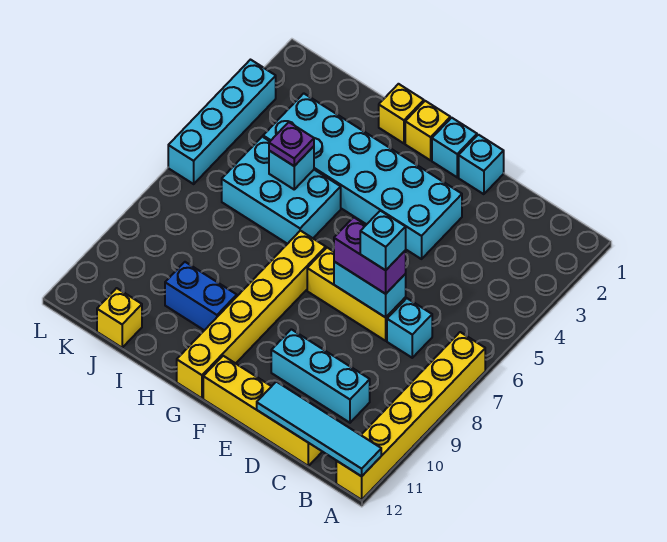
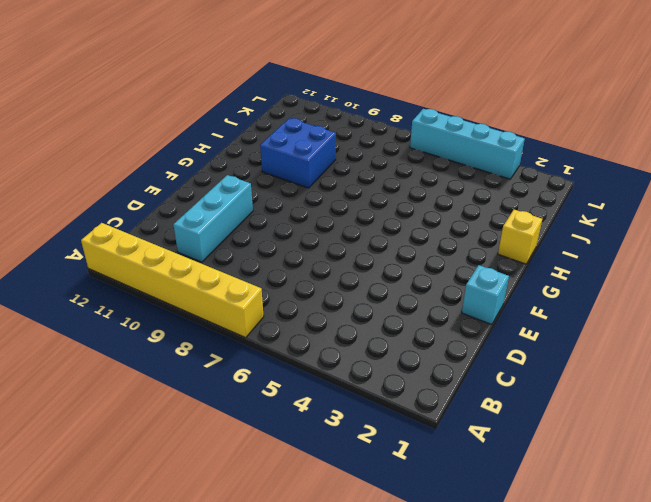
blue brick H9:I10 level 1 -> blue brick H10:I10 level 1
none -> cyan brick C7 level 1
none -> yellow brick C12:F12 level 1
none -> yellow brick D7:F7 level 1

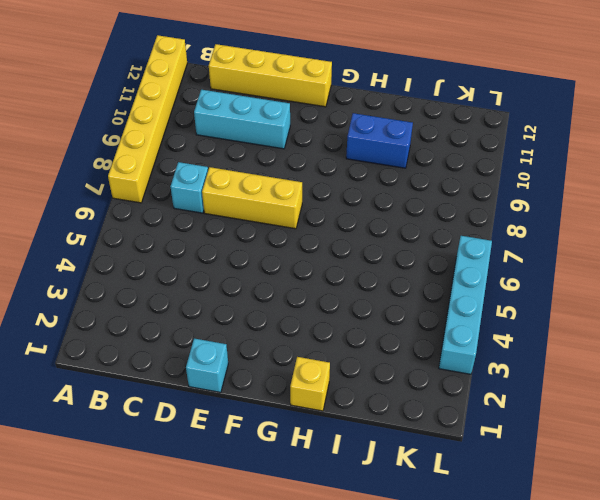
none -> cyan brick E3:J4 level 1
none -> cyan brick F1 level 1
none -> yellow brick G1 level 1

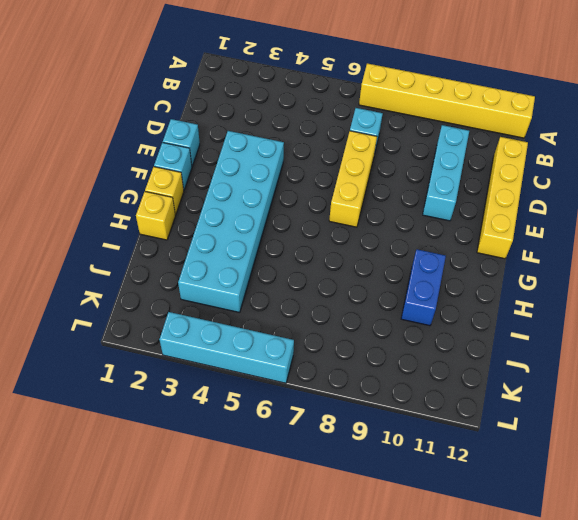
none -> yellow brick G7:G12 level 1
none -> cyan brick H5:J6 level 1
none -> yellow brick J12 level 1

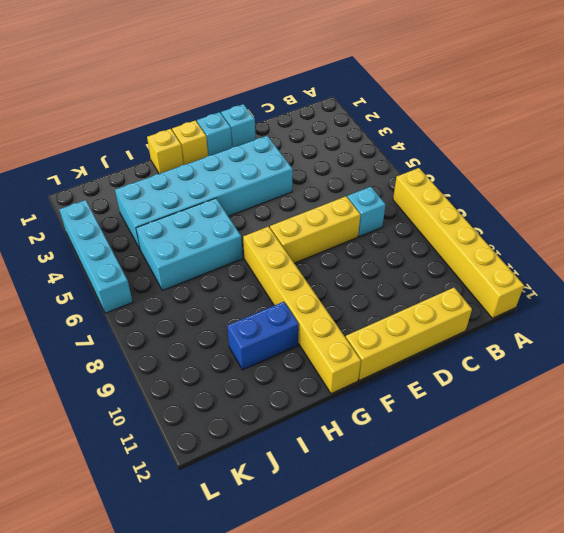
none -> cyan brick C10:E10 level 1
none -> yellow brick J12 level 1
none -> cyan tile A12:D12 level 2

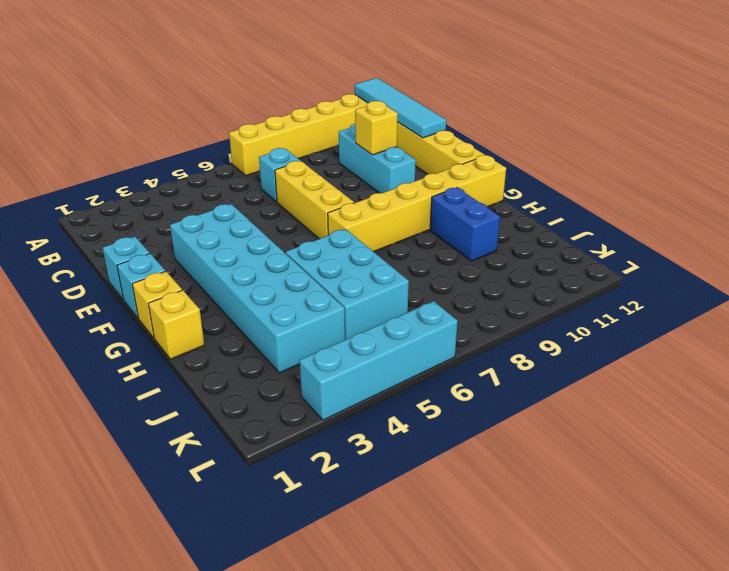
yellow brick D10 level 2 -> yellow brick J12 level 1
none -> cyan brick D7:E7 level 2
none -> cyan brick I5 level 2
none -> purple brick D7:E7 level 3

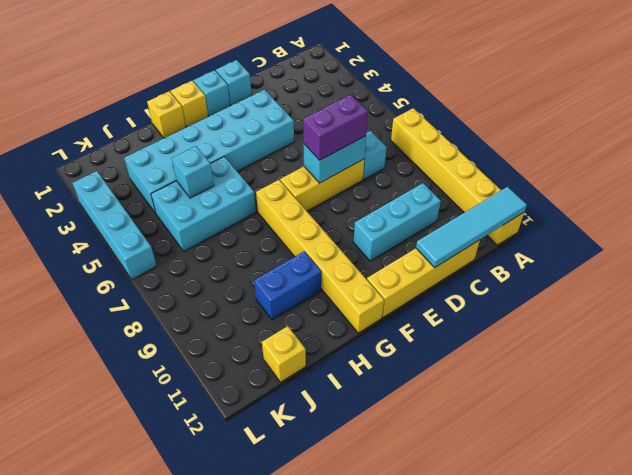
none -> purple plate I5 level 3
none -> cyan brick D7 level 4

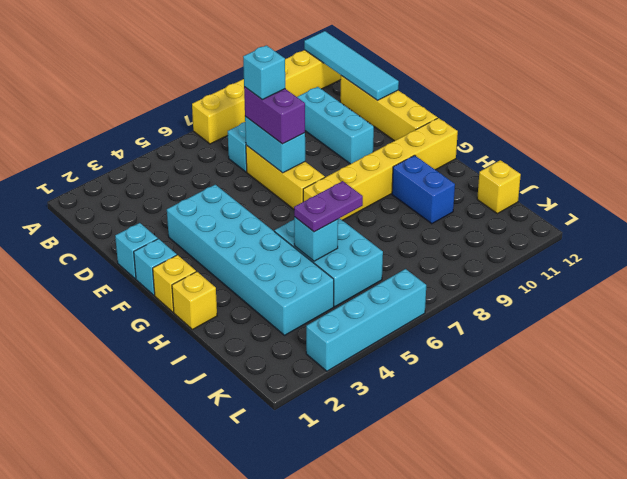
purple plate I5:I6 level 3 -> purple plate I5 level 3

